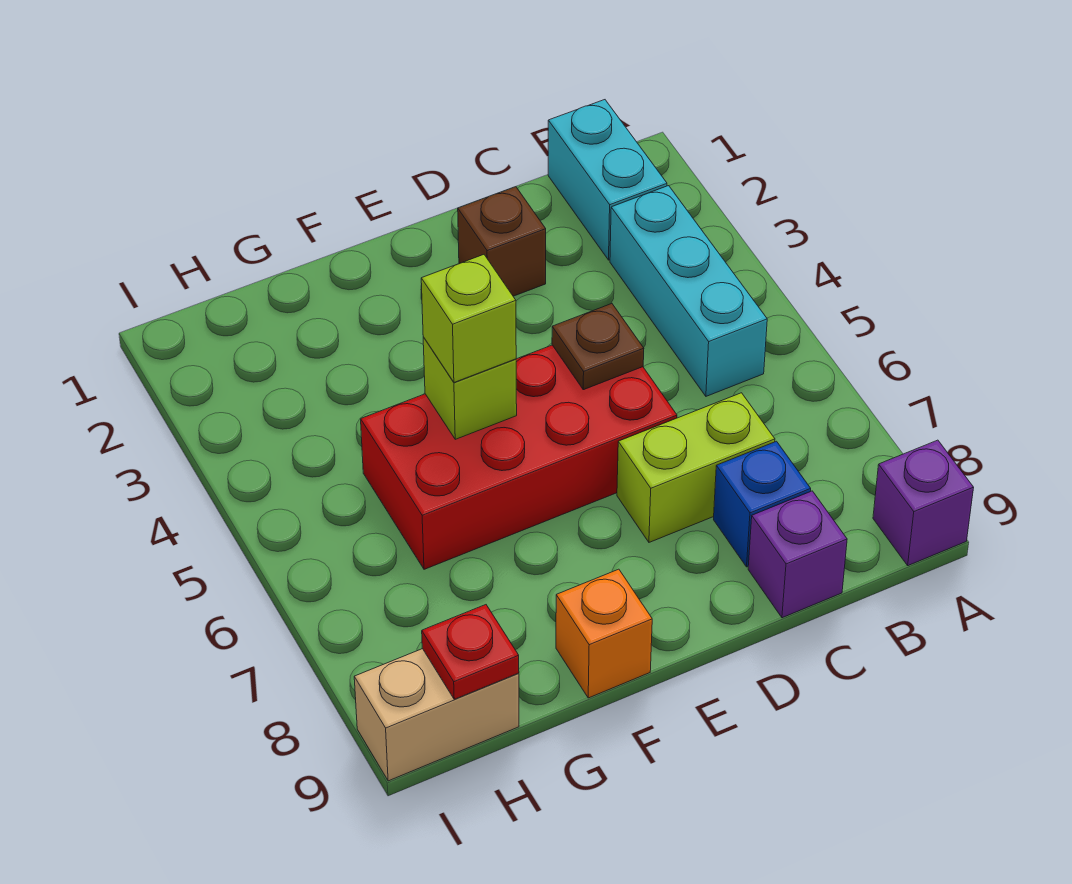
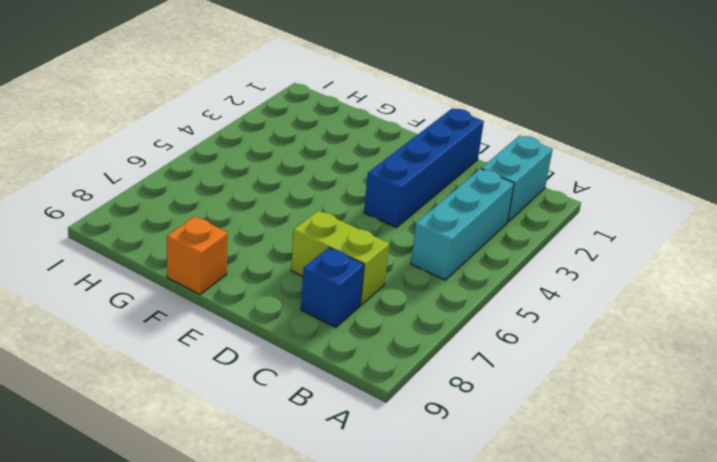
blue brick D1:D4 level 1 -> brown brick D2 level 1
none -> purple brick A9 level 1
none -> purple brick C9 level 1
none -> red brick D5:G6 level 1

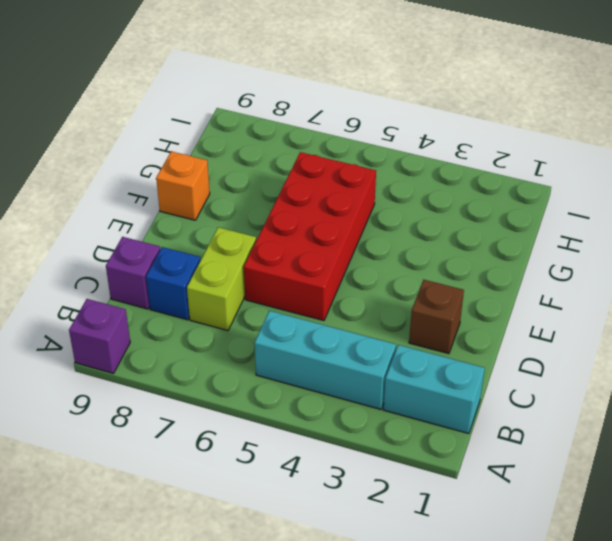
none -> tan brick H9:I9 level 1
none -> brown plate D5 level 2
none -> lime brick F5 level 2

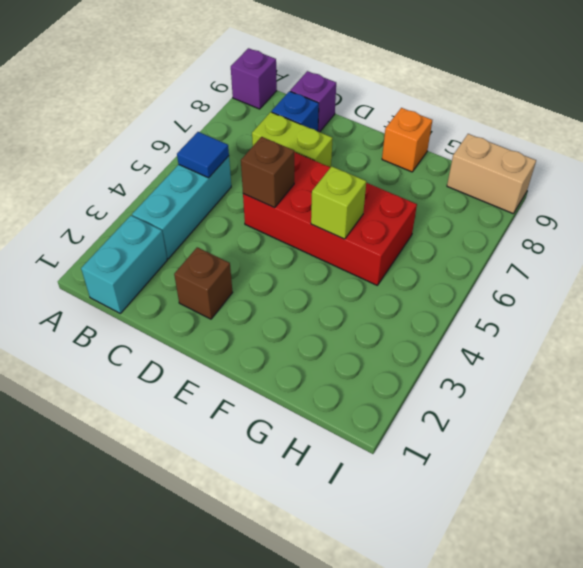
blue tile B5 level 2 -> none
brown brick D5 level 2 -> brown plate D5 level 2
none -> red plate H9 level 2
none -> lime brick F5 level 3

